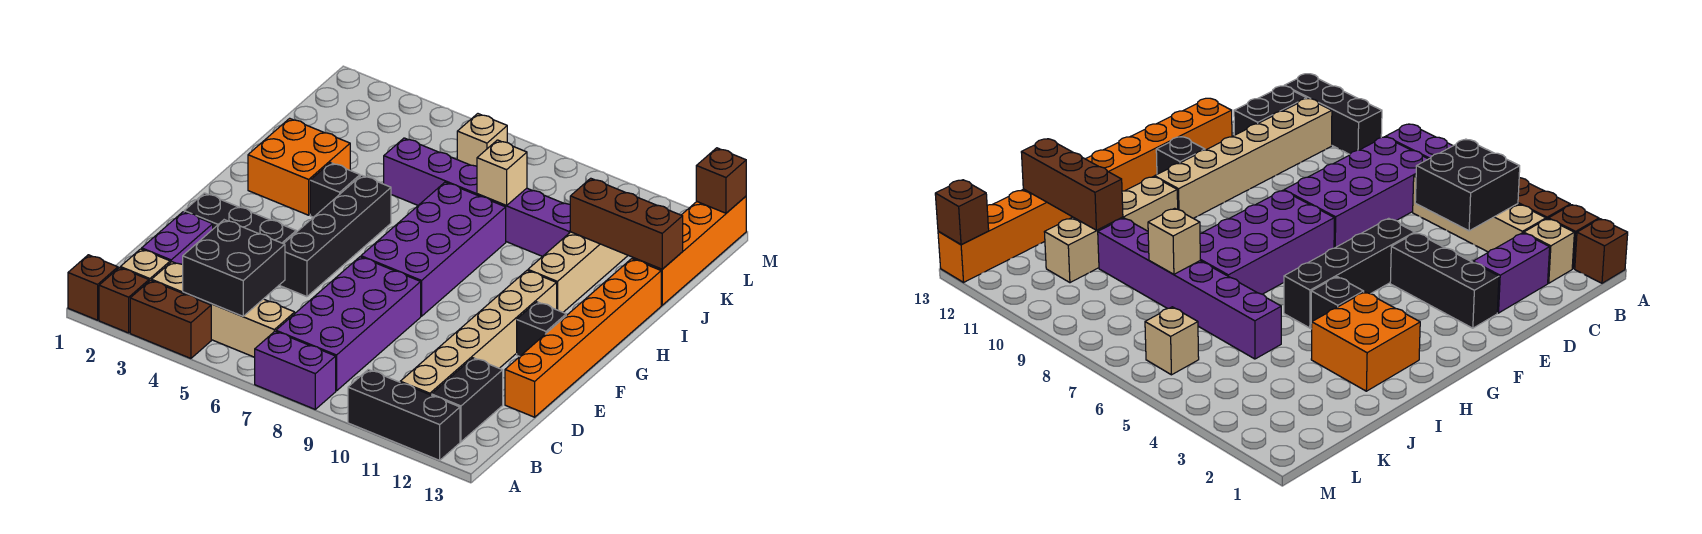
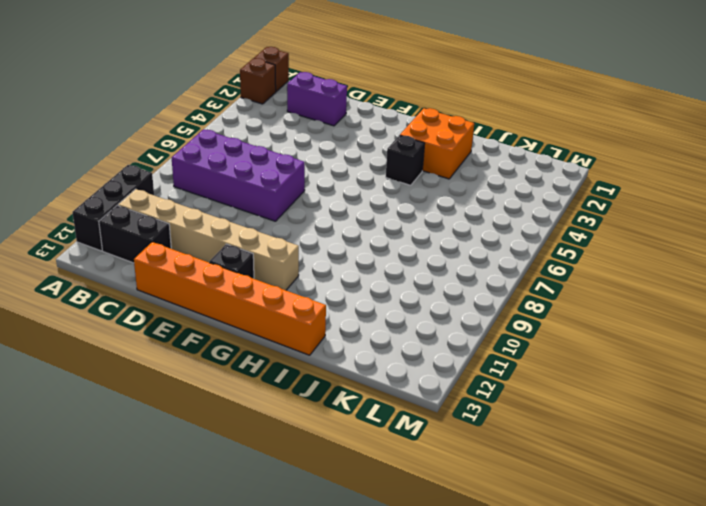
none -> brown brick A3:A4 level 1
none -> purple brick A7:A8 level 1
none -> tan brick B2 level 1

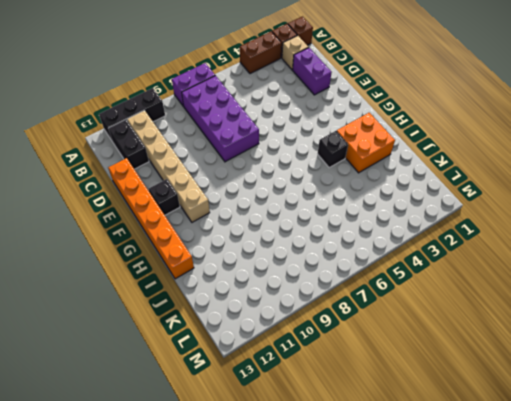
none -> tan brick B3:B6 level 1
none -> black brick E2:E4 level 1
none -> black brick E5:H5 level 1

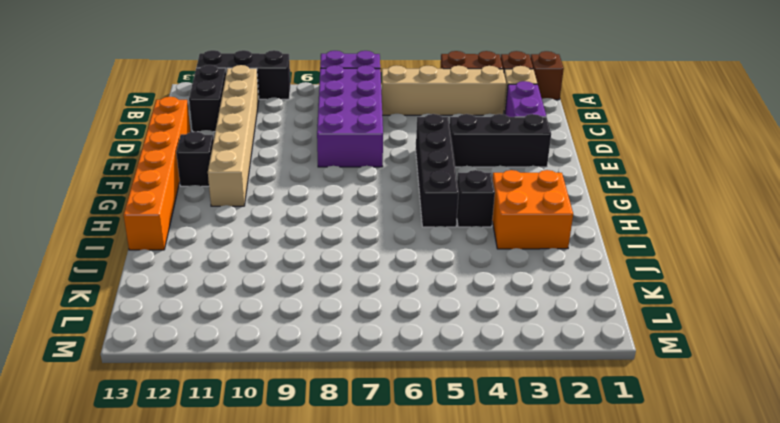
none -> purple brick F7:I8 level 1
none -> tan brick H11:K11 level 1
none -> purple brick J5:J10 level 1

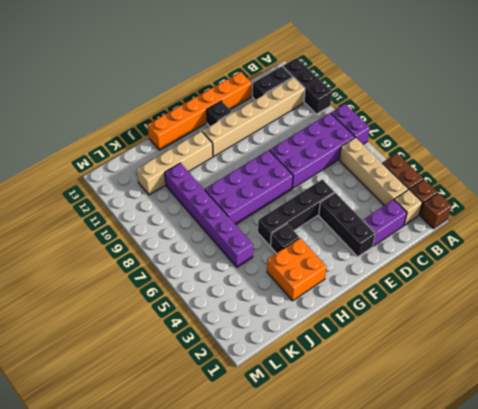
none -> orange brick J13:M13 level 1
none -> tan brick L6 level 1
none -> black brick B4:C5 level 2

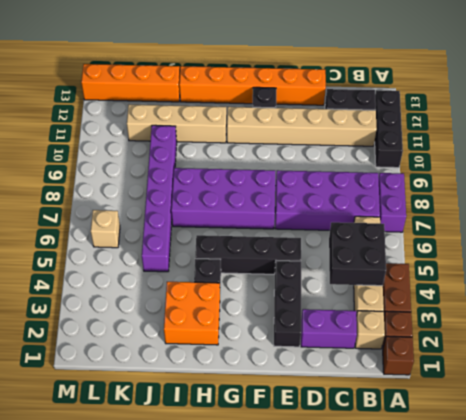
none -> tan brick J8 level 2
none -> brown brick J11:J13 level 2
none -> brown brick M13 level 2

